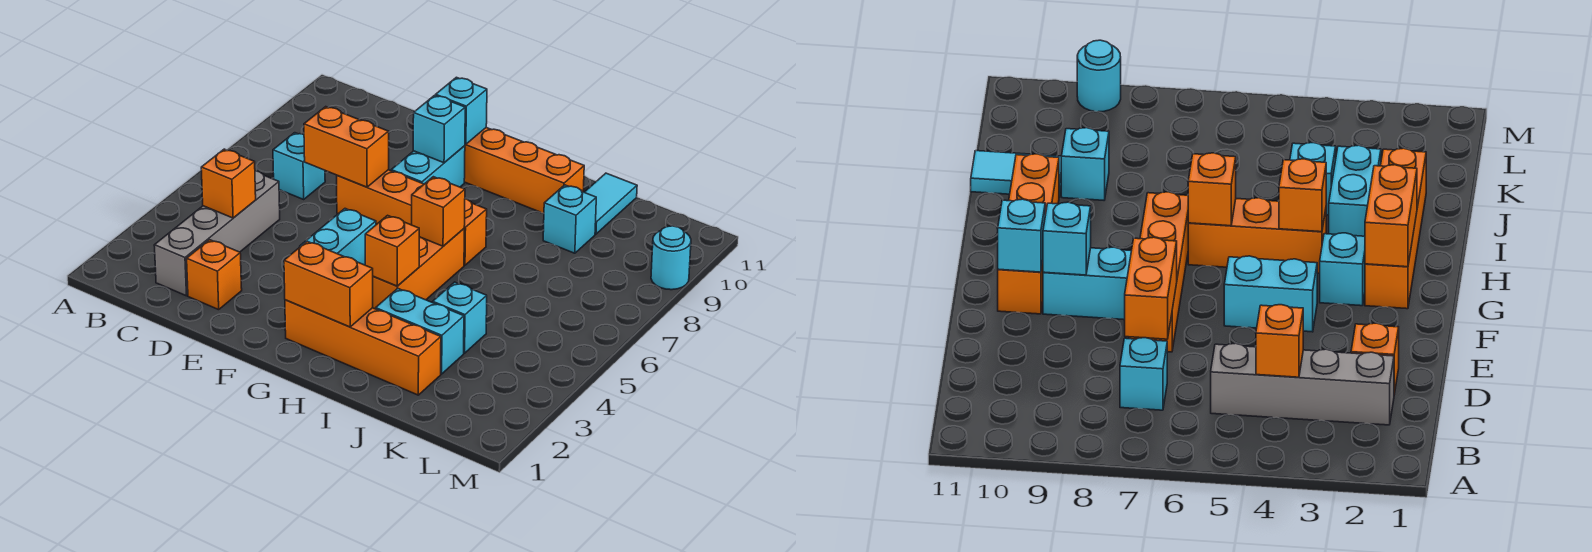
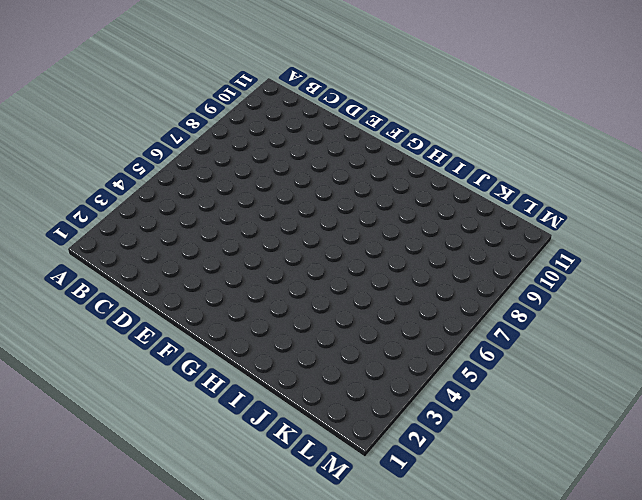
none -> grey brick C2:C5 level 1
none -> cyan brick C7 level 1
none -> orange brick D2 level 1

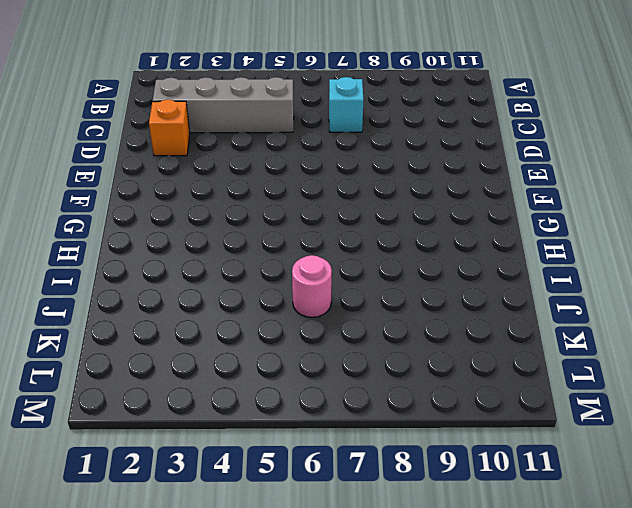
pink round brick J6 level 1 -> none
none -> orange brick E7:H7 level 1
none -> cyan brick F4:F5 level 1
none -> cyan brick F8:F9 level 1

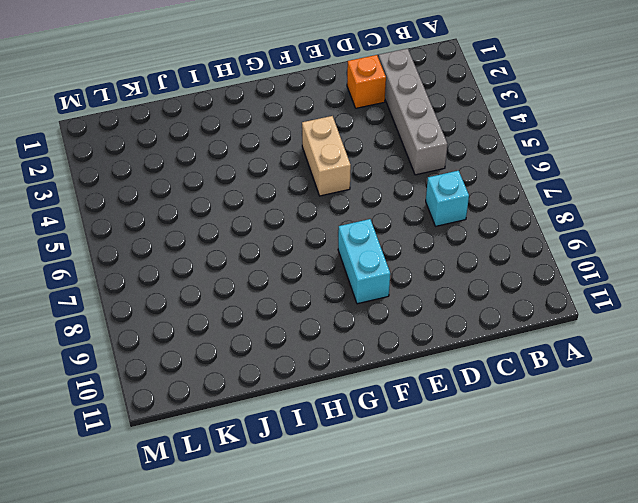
tan brick F4:F5 level 1 -> cyan brick F4:F5 level 1
none -> orange brick E7:H7 level 1
none -> orange brick F10:I10 level 1
none -> orange brick G2:J2 level 1

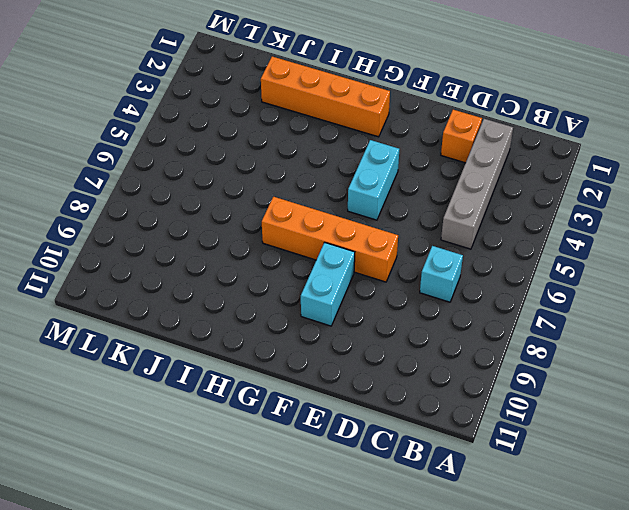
none -> orange brick F10:I10 level 1
none -> cyan brick G3 level 1
none -> orange brick H4:H6 level 1

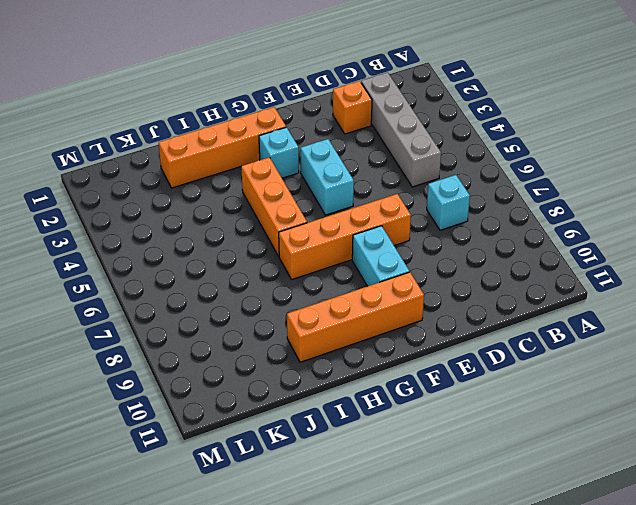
none -> cyan brick I3:J3 level 1
none -> cyan brick J4 level 1
none -> cyan brick J9 level 1

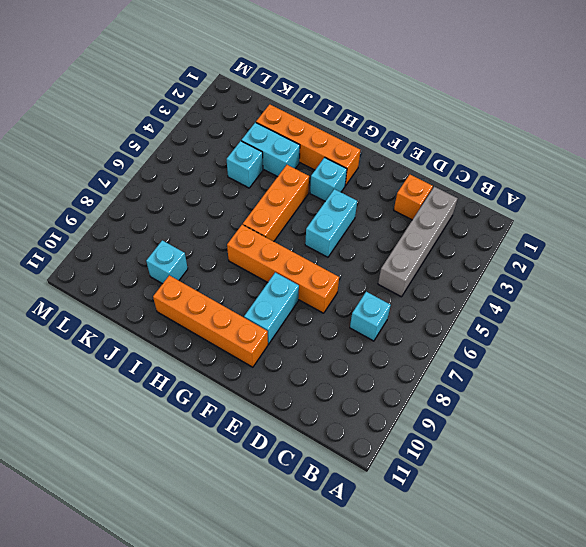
none -> cyan tile J10:J11 level 1
none -> cyan round brick M9 level 1
none -> orange brick C4 level 2

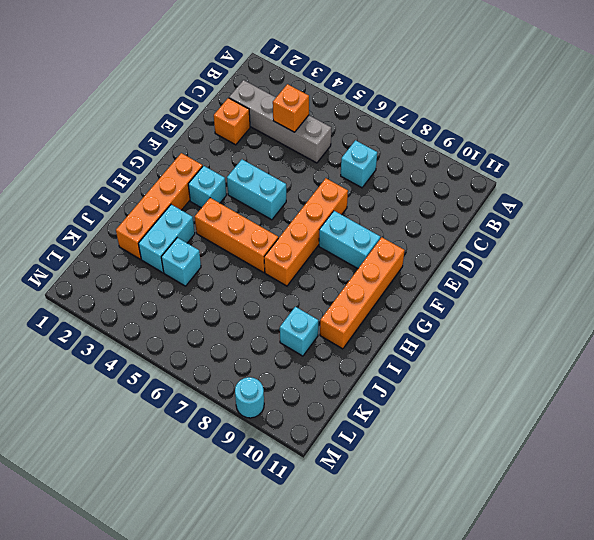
none -> cyan tile J10:J11 level 1
none -> orange brick D7:E7 level 2
none -> cyan brick F9 level 2

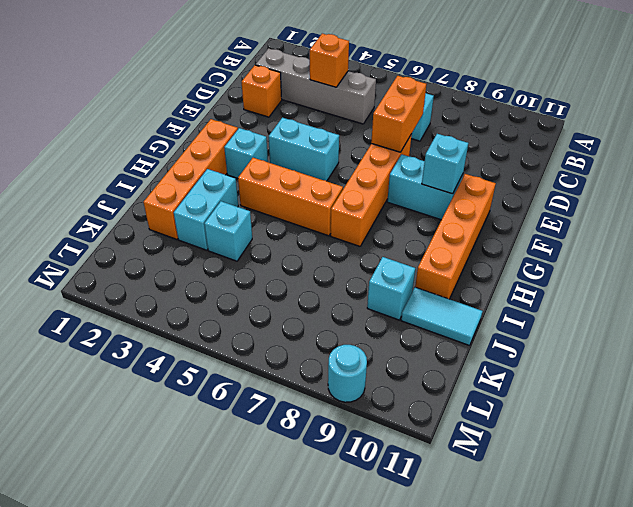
none -> cyan brick F10 level 2
none -> orange brick G2:H2 level 2
none -> orange brick H4 level 2

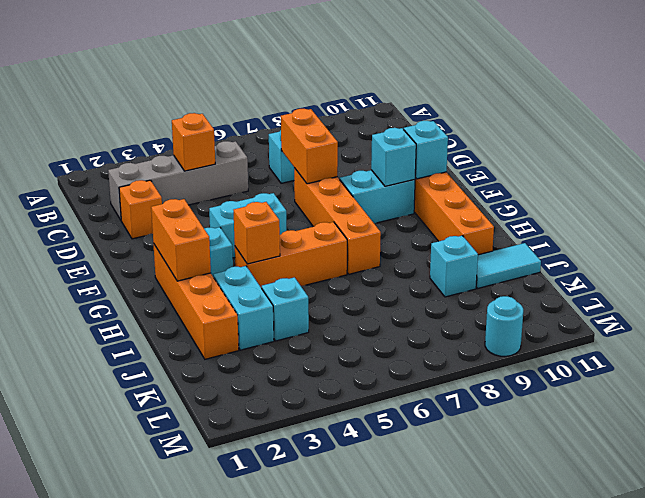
none -> orange brick H6 level 2

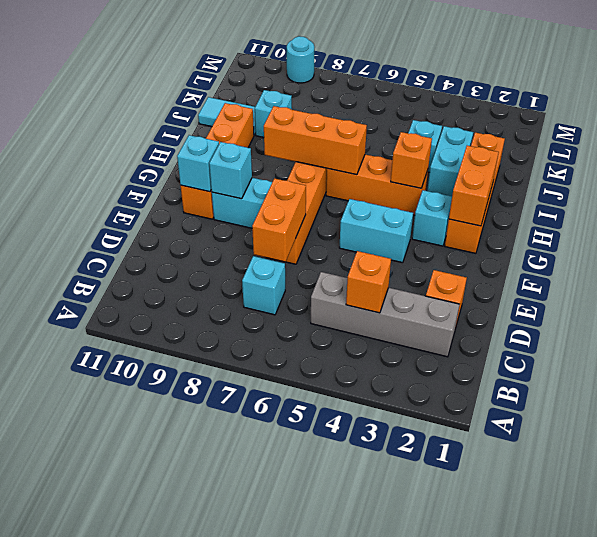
orange brick H6:H8 level 2 -> orange brick H6 level 2

